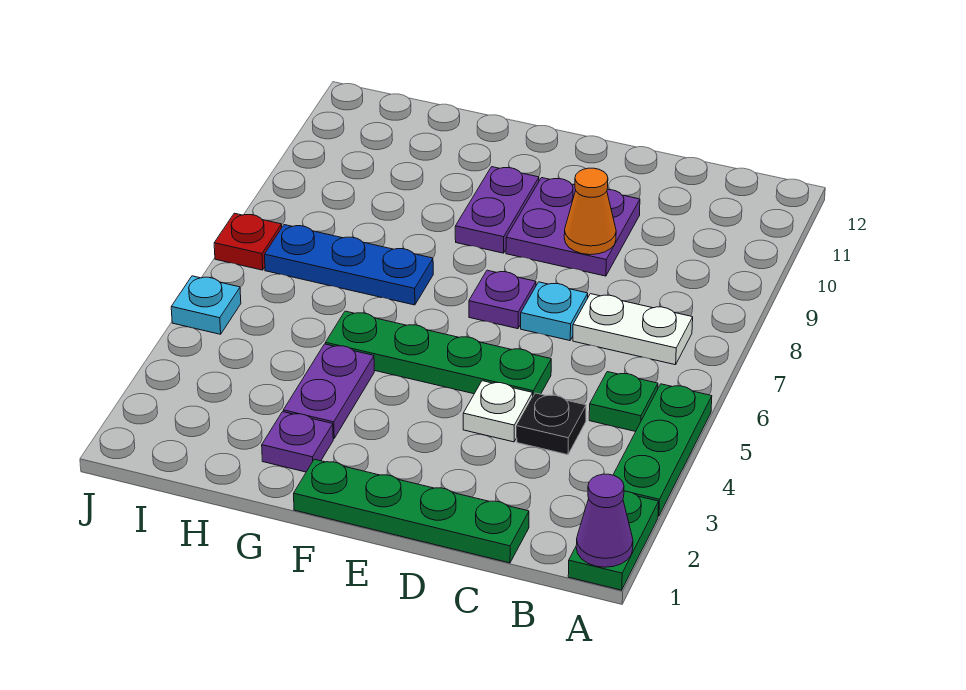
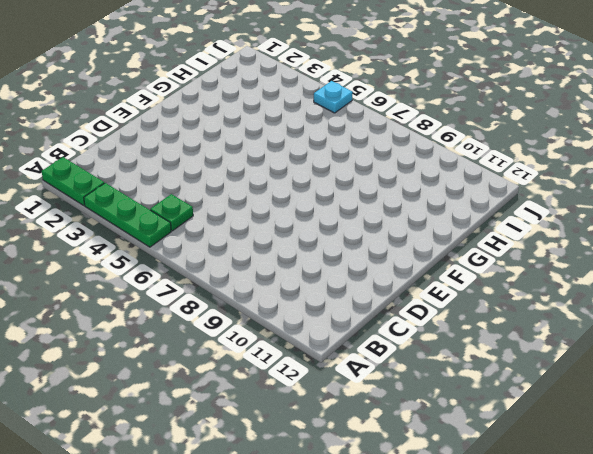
none -> white plate B7:C7 level 1
none -> green plate C1:F1 level 1
none -> black plate C4 level 1

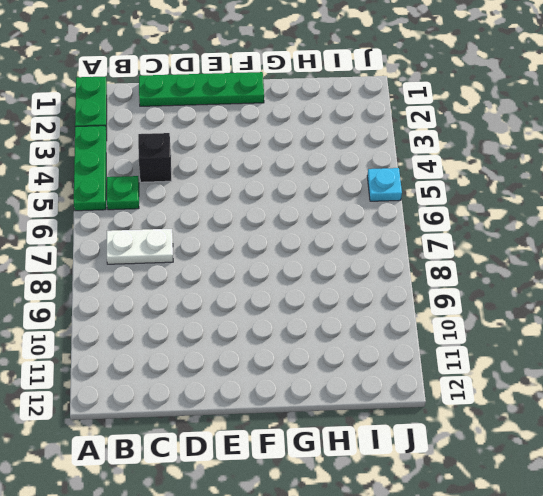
black brick C4 level 1 -> black plate C4 level 1
none -> white plate D4 level 1
none -> green plate D5:G5 level 1
none -> cyan plate D7 level 1

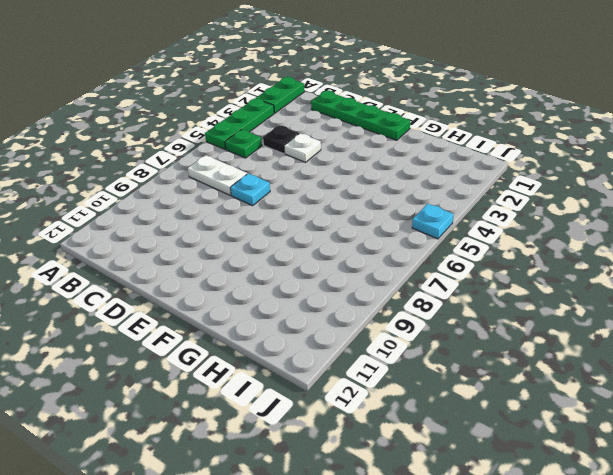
none -> green plate D5:G5 level 1
none -> purple plate D9:E10 level 1
none -> purple plate E7 level 1

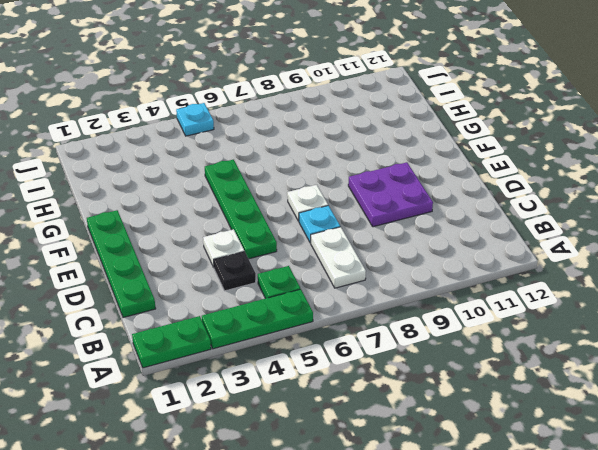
white plate E7 level 1 -> purple plate E7 level 1
none -> purple plate F9:F10 level 1
none -> purple plate G2 level 1
none -> purple plate G3:G4 level 1

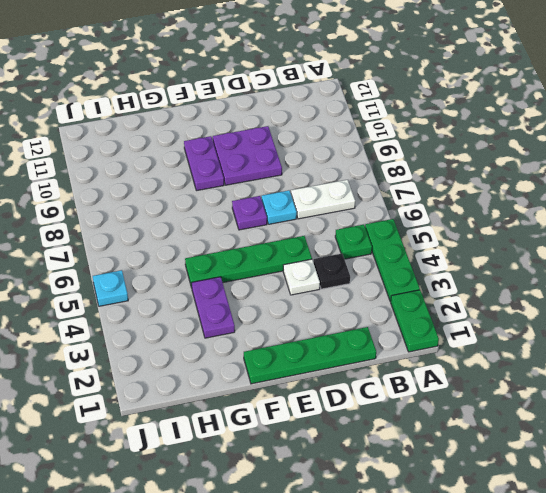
none -> purple plate G2 level 1
none -> blue plate G7:I7 level 1
none -> red plate J7 level 1

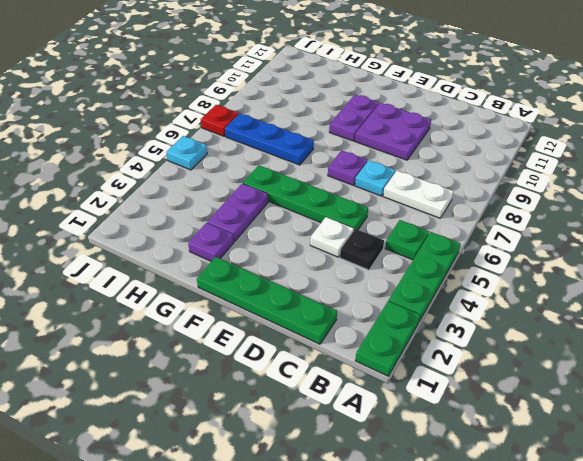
none -> purple cone A1 level 2
none -> orange cone D9 level 2

